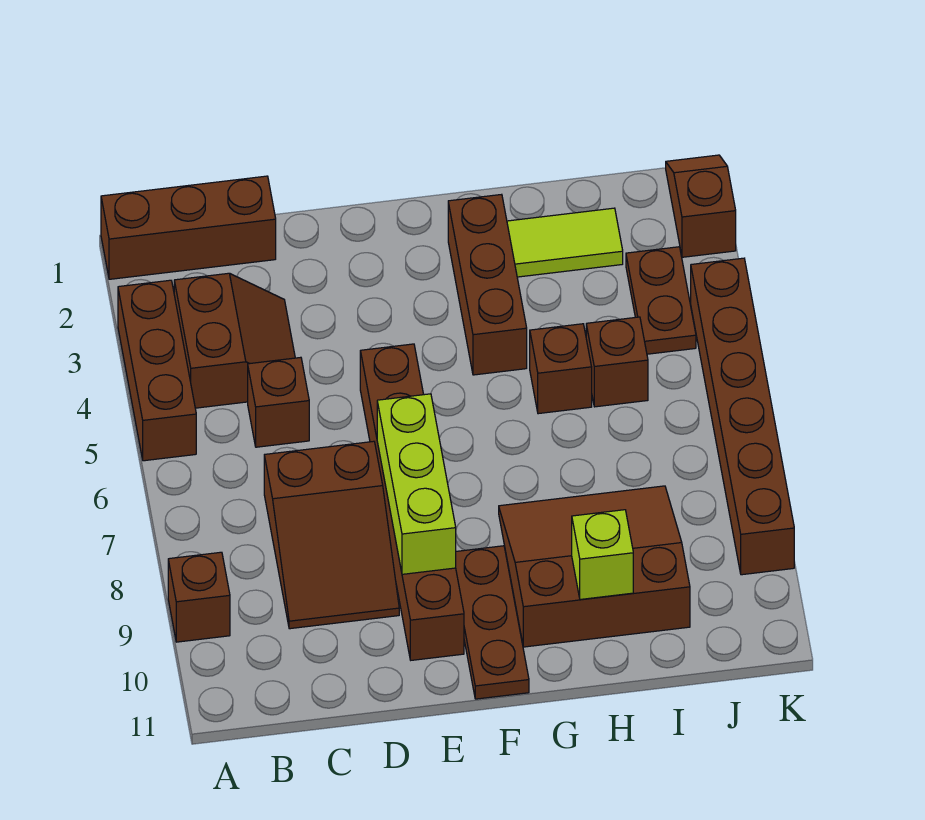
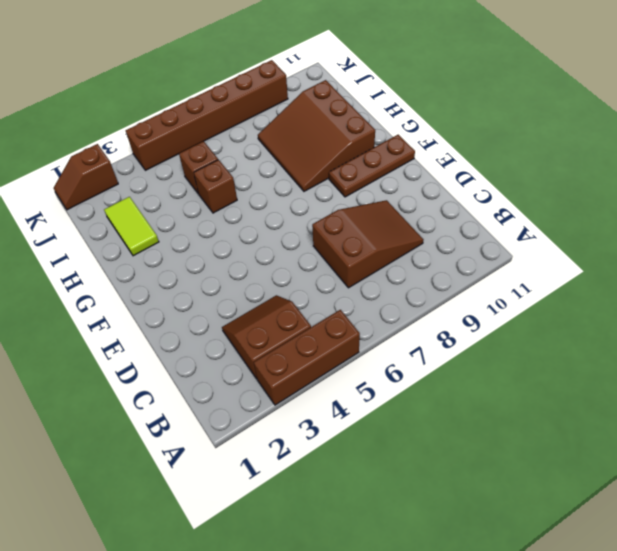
none -> brown brick A1:C1 level 1
none -> brown brick A9 level 1
none -> brown brick C5 level 1

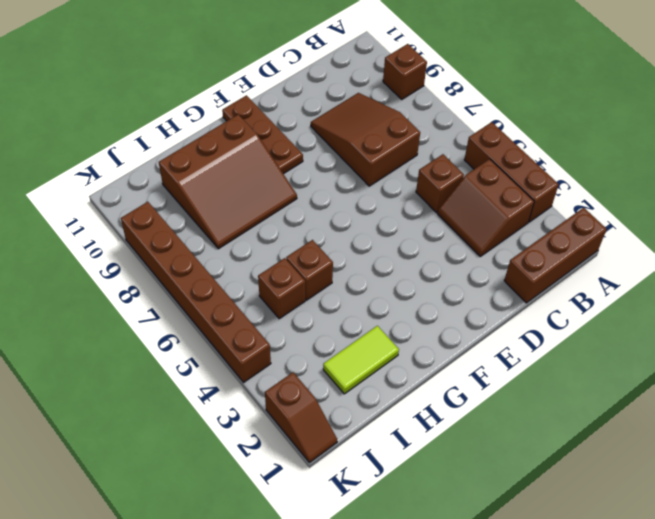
none -> brown brick E5:E10 level 1
none -> brown brick G2:G4 level 1
none -> brown plate J3:J4 level 1

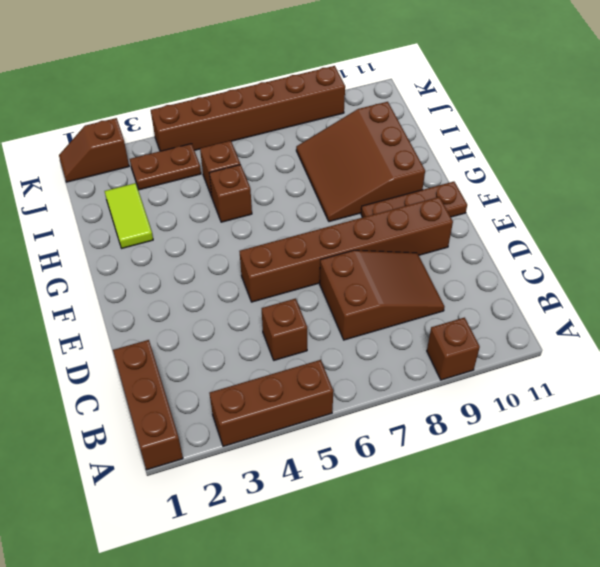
none -> brown slope B3:C4 level 1 top B
none -> brown brick G2:G4 level 1
none -> lime brick E7:E9 level 2

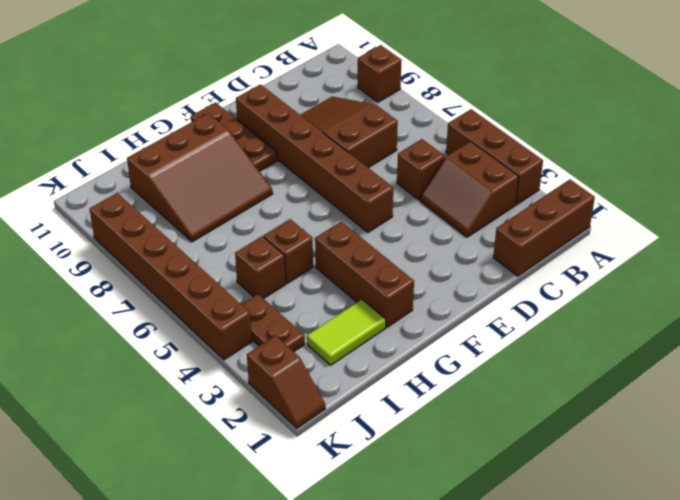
none -> lime brick E7:E9 level 2
none -> lime brick H10 level 2

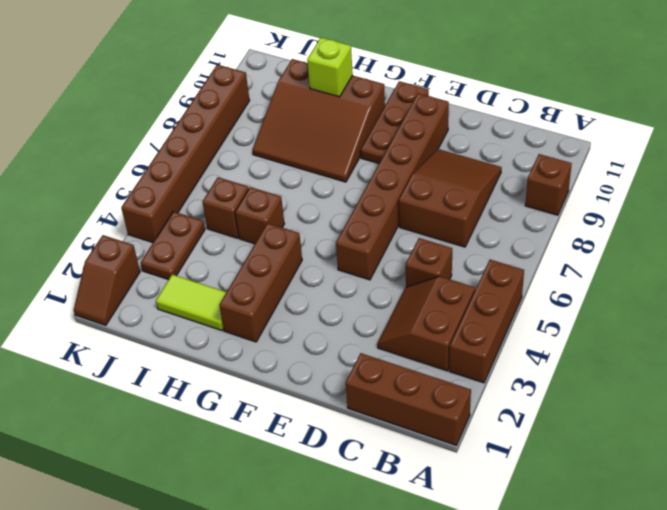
none -> lime brick E7:E9 level 2

